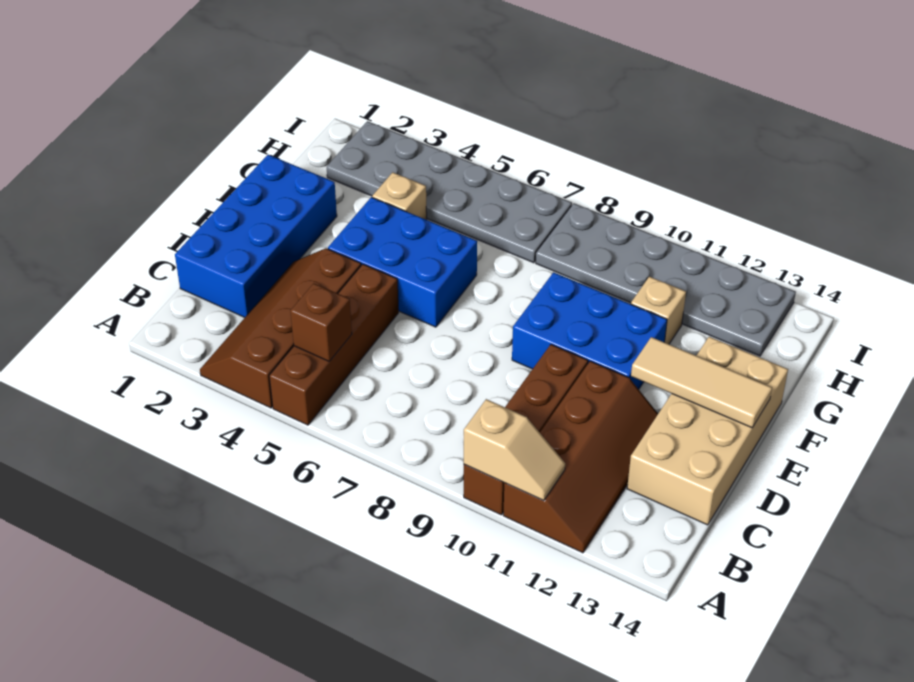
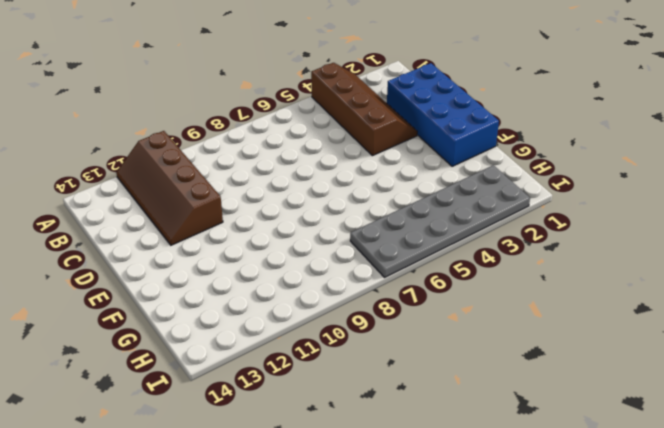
none -> brown brick A5:D5 level 1
none -> brown brick A10:D10 level 1
none -> tan brick C13:F14 level 1

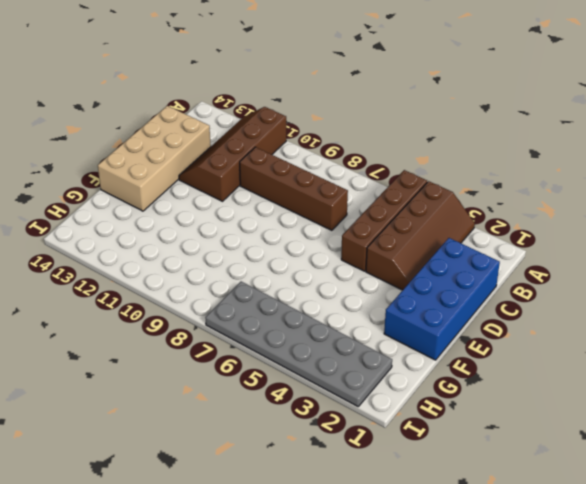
brown brick C7:C10 level 1 -> brown brick A10:D10 level 1
none -> blue brick E4:F6 level 1
none -> blue brick E9:F11 level 1
none -> tan brick G4 level 1

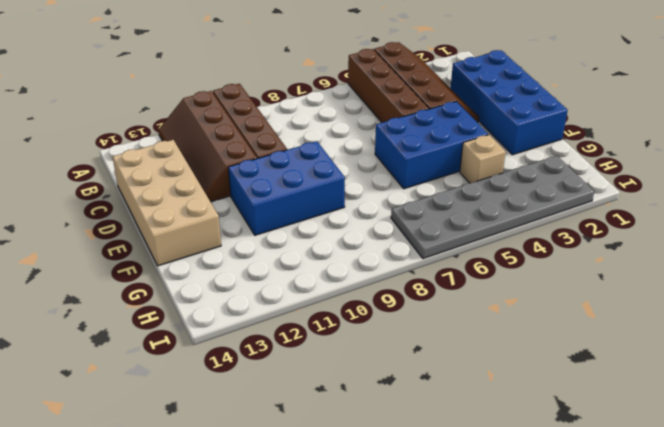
none -> tan brick G11 level 1
none -> grey plate H8:I13 level 1
none -> tan slope A10:A11 level 2 top 10

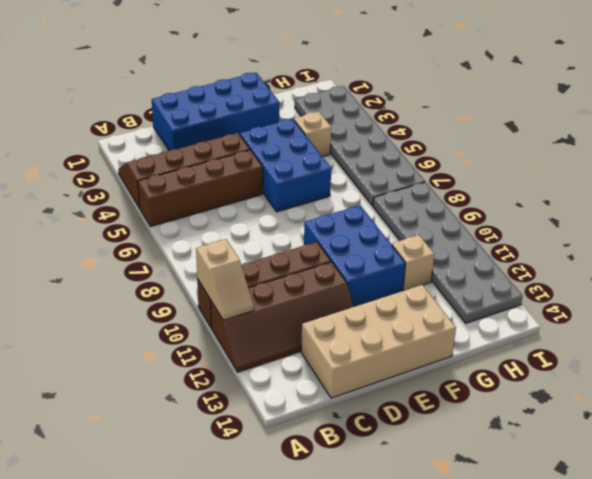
none -> brown brick B5 level 2
none -> tan tile E12:E14 level 2

